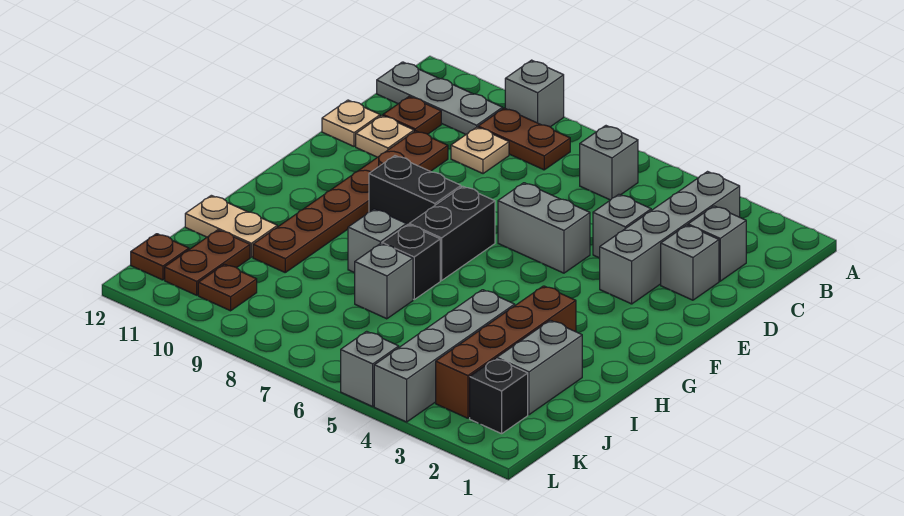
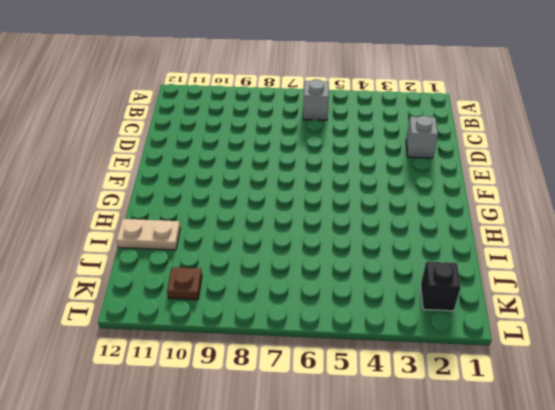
none -> grey brick A9 level 1
none -> grey brick B3:E3 level 1
none -> brown plate B8:B9 level 1

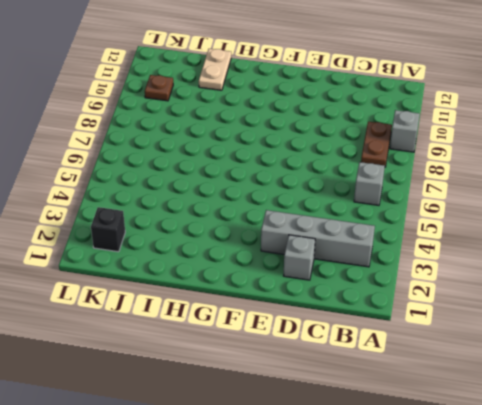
none -> grey plate B10:B12 level 1
none -> grey brick C2 level 1
none -> tan plate C9 level 1

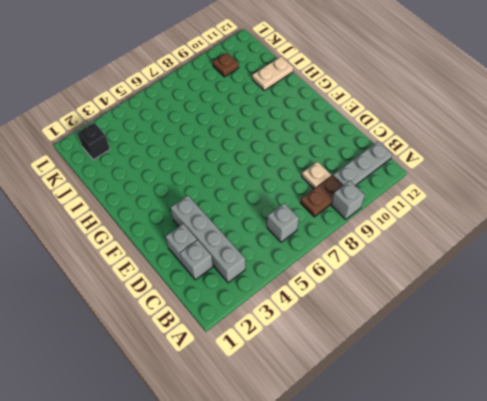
none -> brown plate C11 level 1
none -> grey brick D4 level 1
none -> brown plate D10:I10 level 1

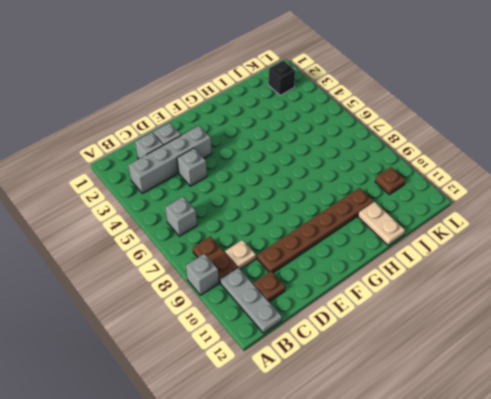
none -> tan plate D11 level 1
none -> tan plate D12 level 1
none -> grey brick E5:E6 level 1

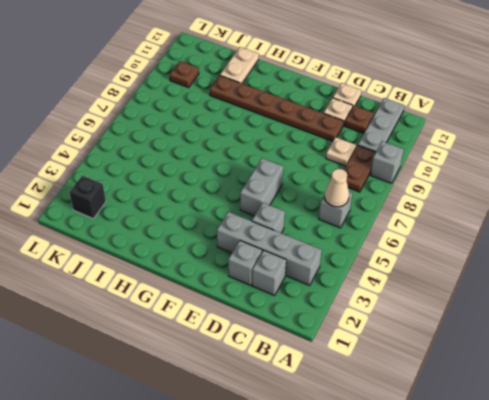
tan cone B6 level 2 -> none
none -> black brick F7:G7 level 1
none -> black brick F8:F9 level 1
none -> brown brick H3:K3 level 1

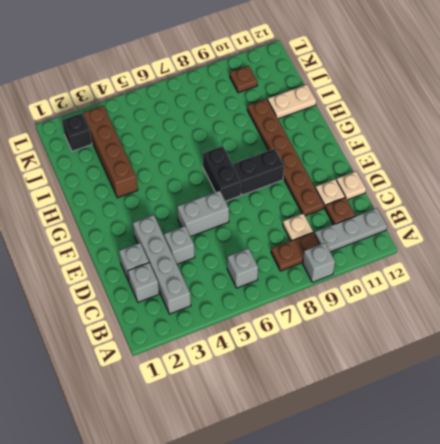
none -> black brick H7 level 1
none -> grey brick H8 level 1
none -> grey brick I2:J2 level 1

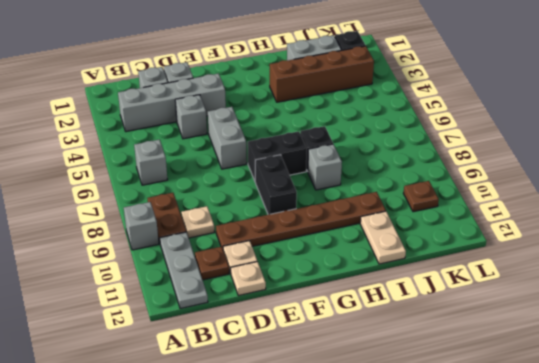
none -> grey brick I4:L4 level 1
none -> grey brick I7 level 1
none -> brown plate J11:K11 level 1

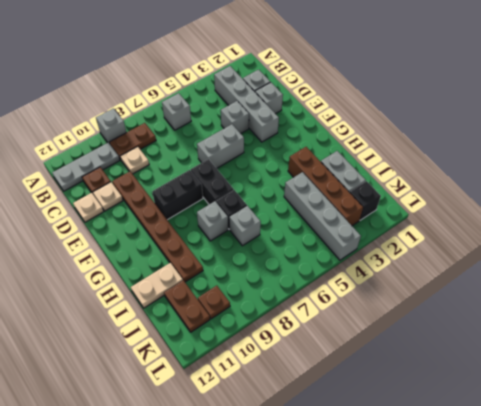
none -> brown plate K12 level 1
none -> grey brick L5 level 1

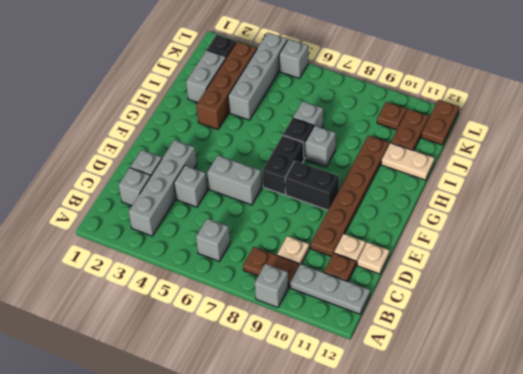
brown plate K12:L12 level 1 -> brown plate K12 level 1

